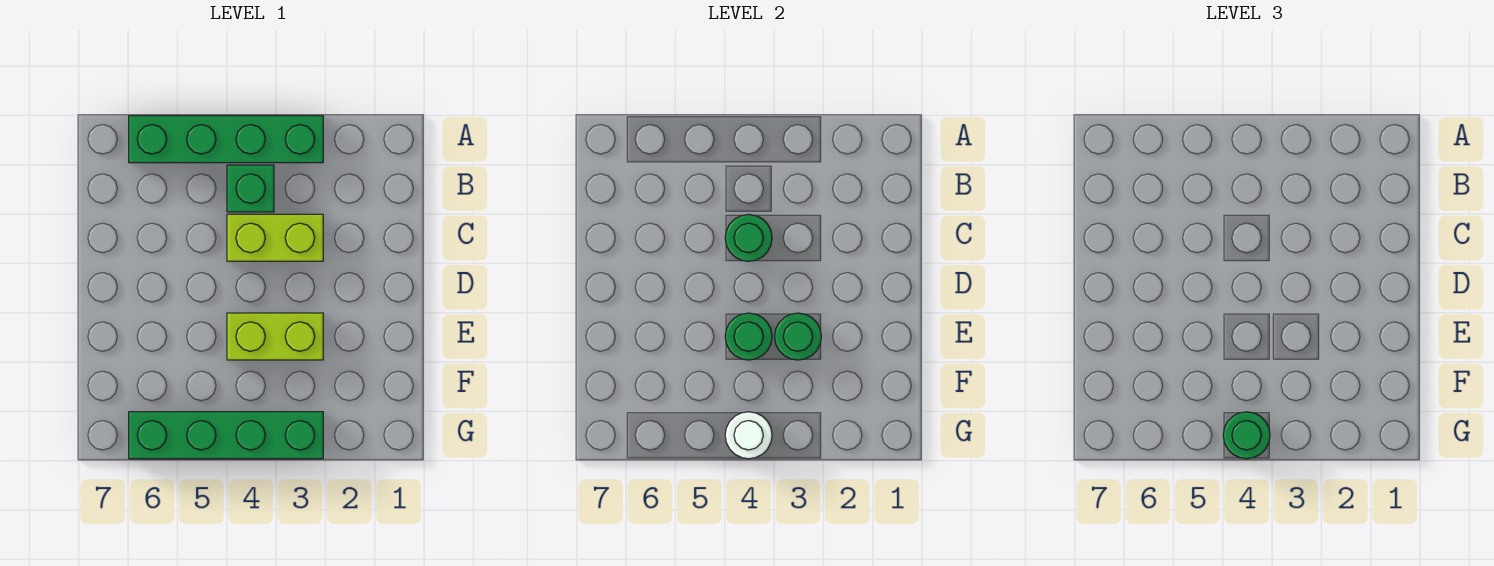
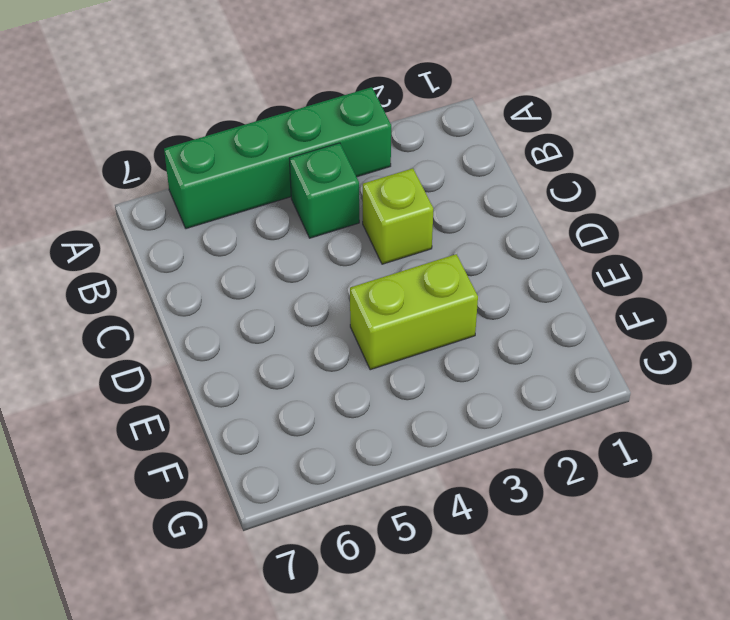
lime brick C3 level 1 -> lime brick C3:C4 level 1
none -> green brick G3:G6 level 1
none -> green round brick C4 level 2

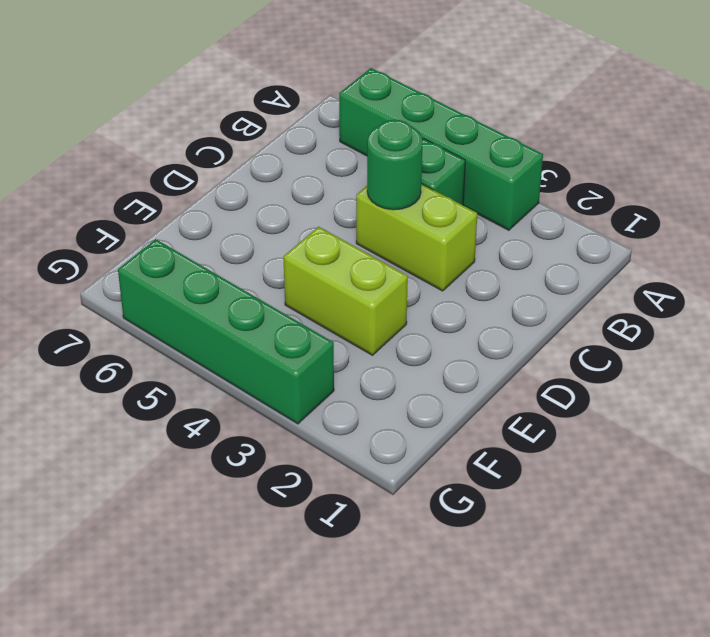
none -> green round brick E3 level 2
none -> green round brick E4 level 2

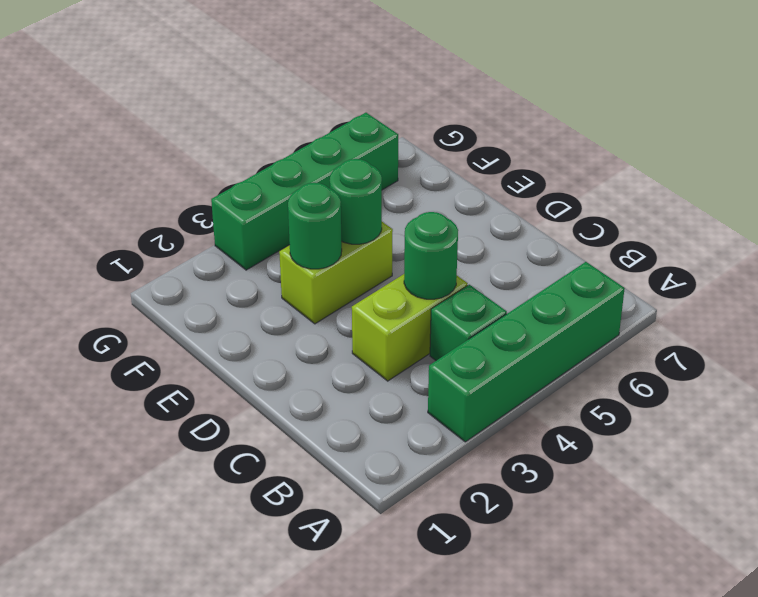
none -> white round brick G4 level 2
none -> green round brick G4 level 3

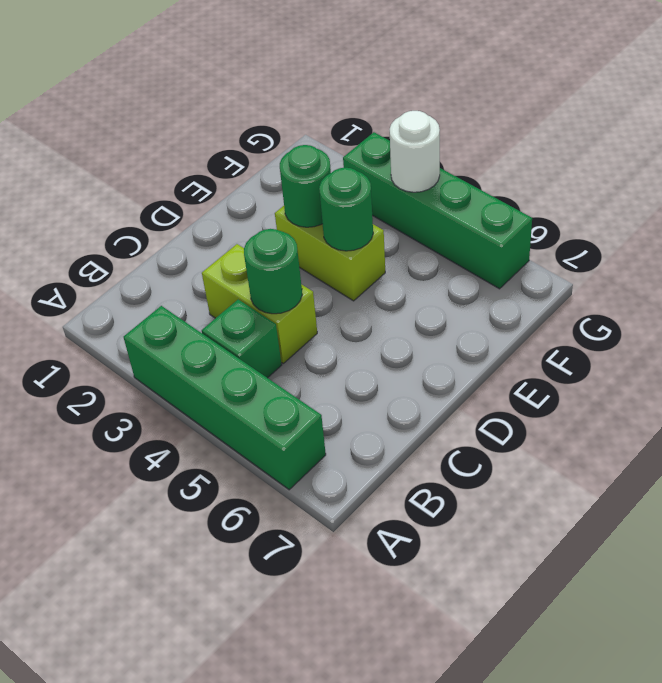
none -> green round brick G4 level 3

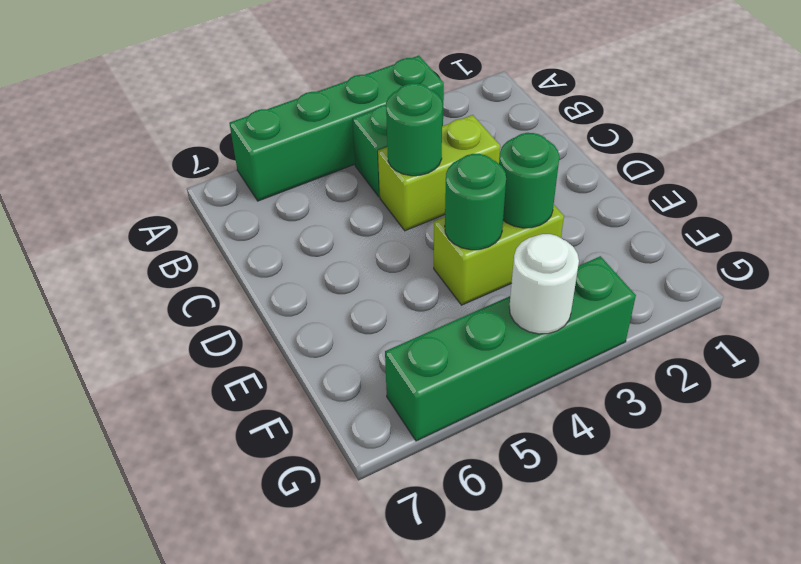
none -> green round brick G4 level 3

